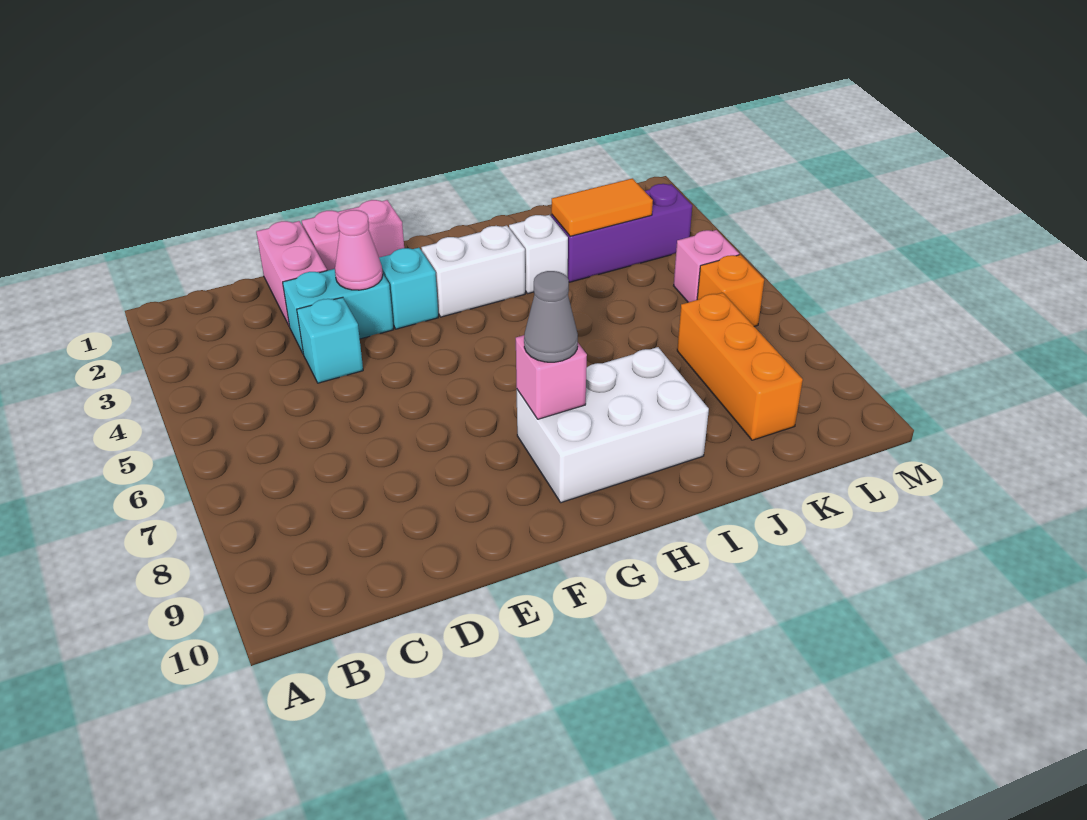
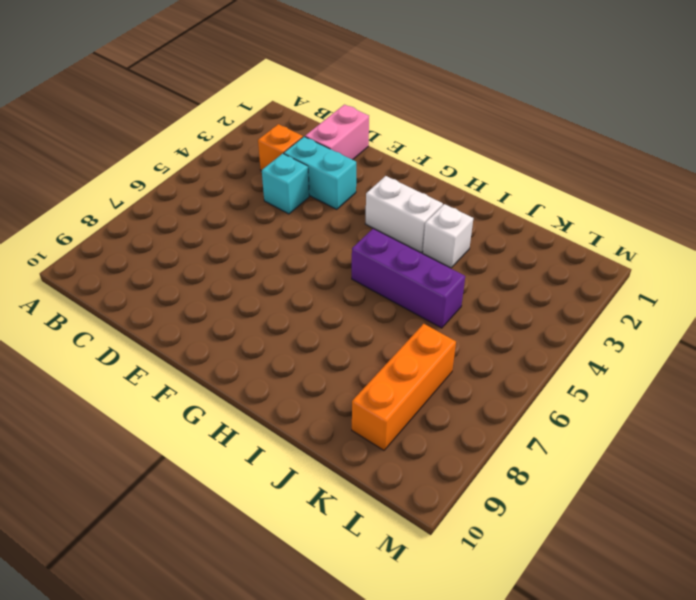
orange brick C3 level 1 -> orange brick L6 level 1
purple brick H5:J5 level 1 -> purple brick J3:L3 level 1
none -> pink brick E1:F1 level 1
none -> cyan brick F3 level 1
none -> white brick G8:I9 level 1

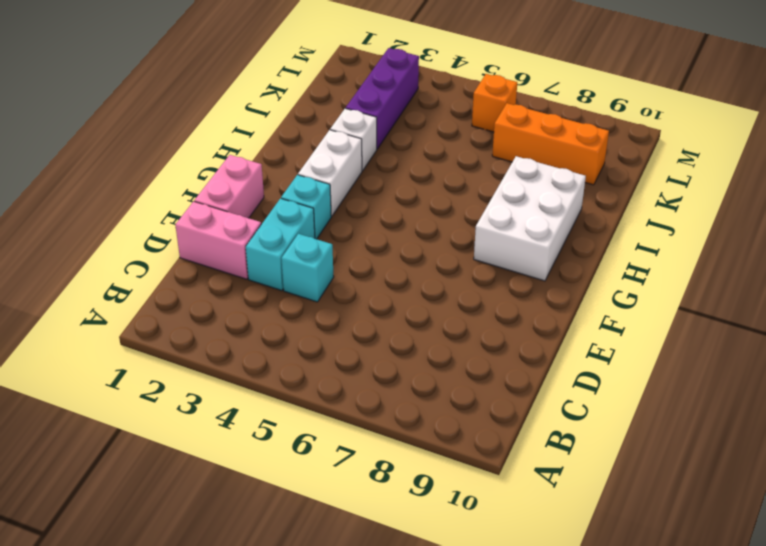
none -> pink brick L5 level 1
none -> pink cone E3 level 2
none -> pink brick G8 level 2

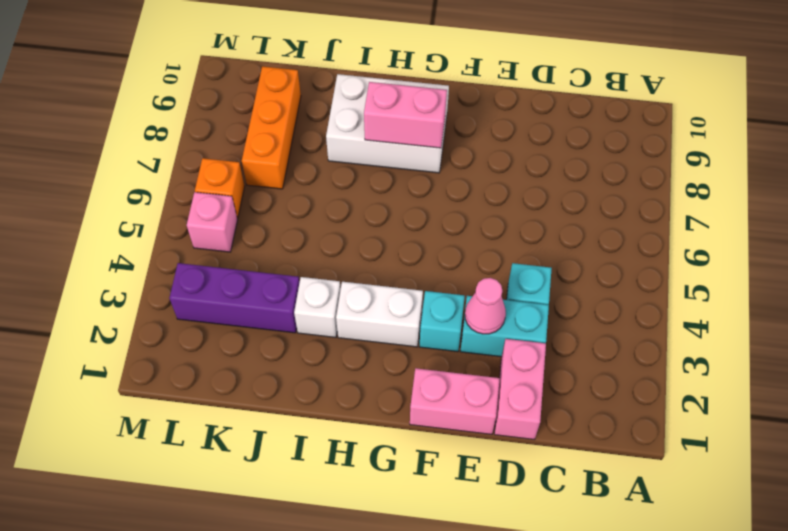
pink brick G8:H8 level 2 -> pink brick G8 level 2
none -> orange tile J3:K3 level 2
none -> grey cone G8 level 3

